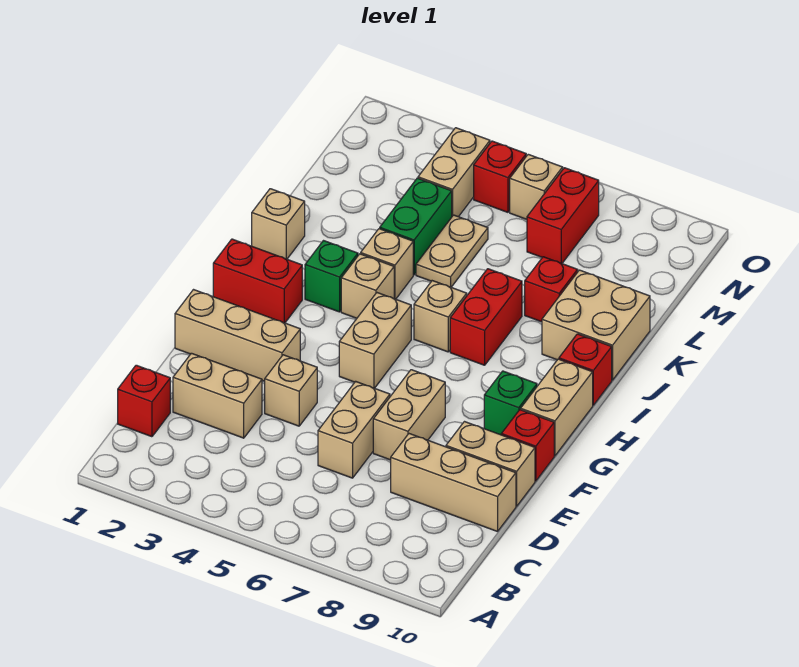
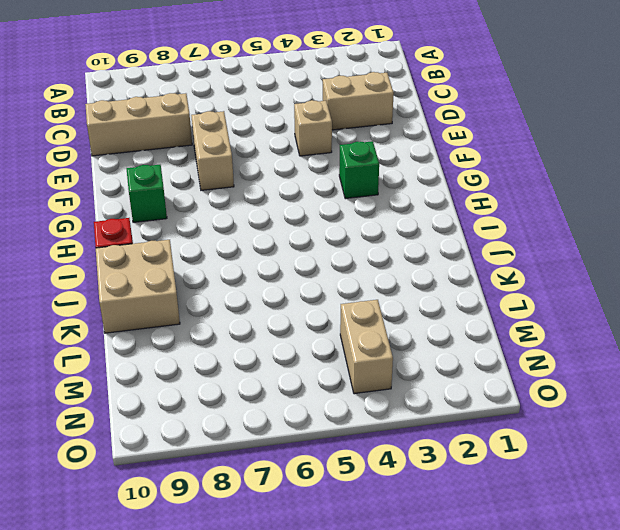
green brick G3 level 1 -> green brick I3 level 1
none -> red brick C1 level 1
none -> tan brick D6:E6 level 1
none -> tan brick E9:E10 level 1

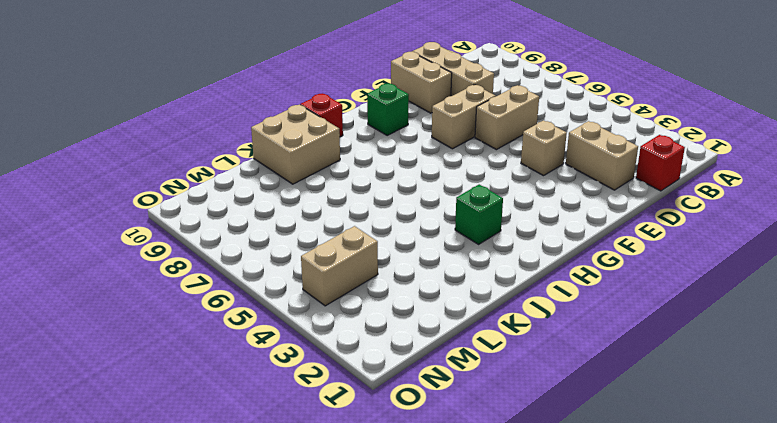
none -> tan brick F1:F3 level 1
none -> red brick F10 level 1
none -> tan brick G5:H5 level 1

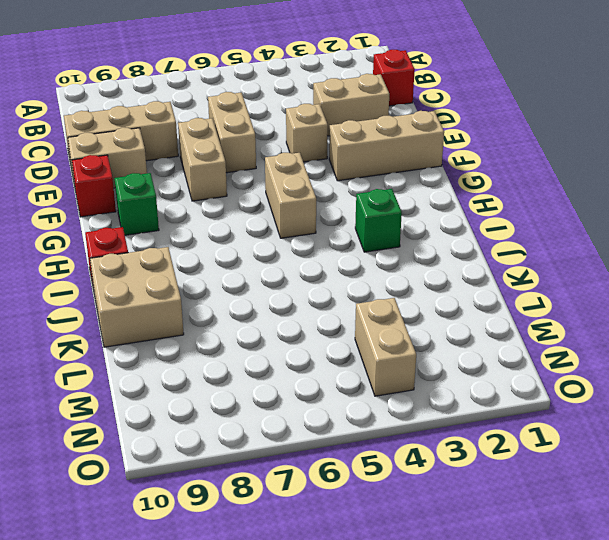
none -> tan brick G10:H10 level 1
none -> red brick H1:H2 level 1
none -> tan brick I4 level 1

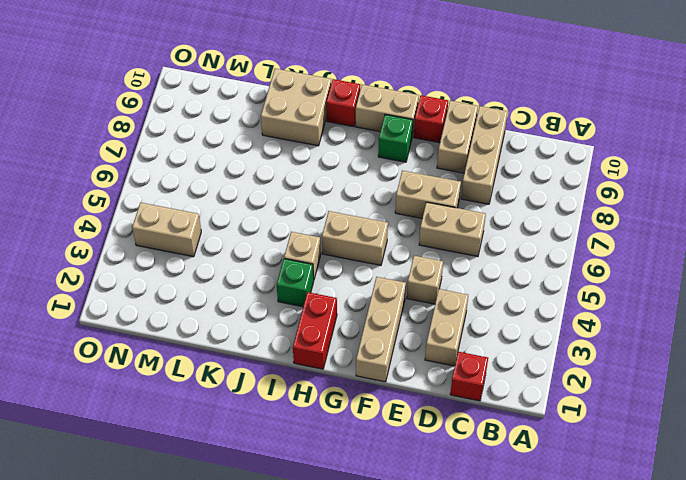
none -> tan brick I6 level 1
none -> red brick I7:J7 level 1
none -> tan brick J1 level 1

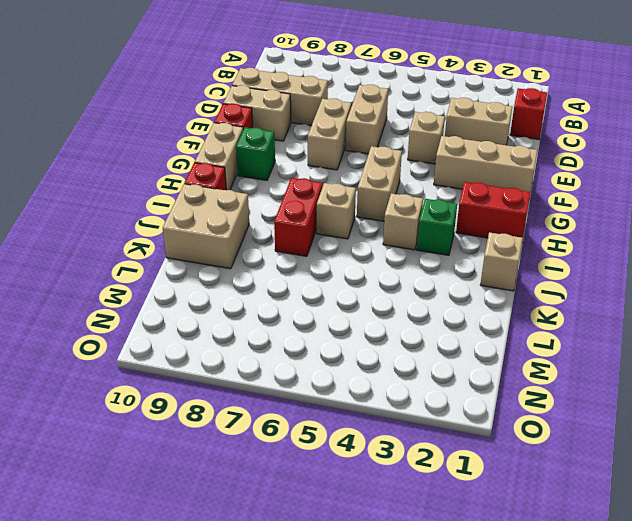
none -> tan brick J4 level 1
none -> green brick K4:L4 level 1
none -> tan plate K5:L5 level 1

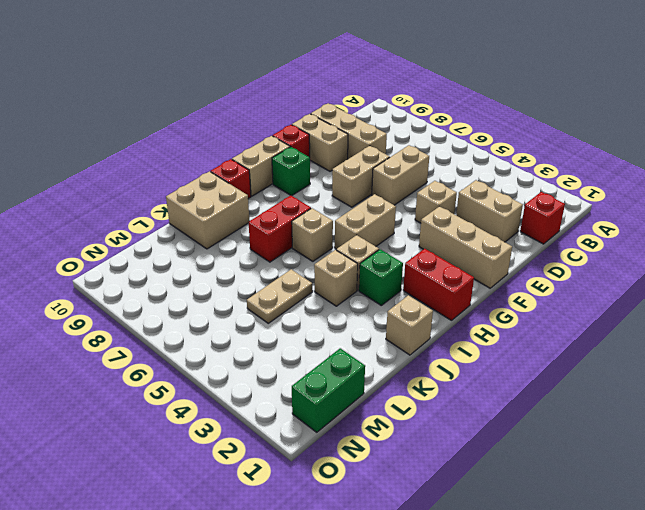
green brick M1:N1 level 1 -> green brick K4:L4 level 1
none -> red brick K8 level 1
none -> tan brick M4:N4 level 1
none -> red brick M7:N7 level 1

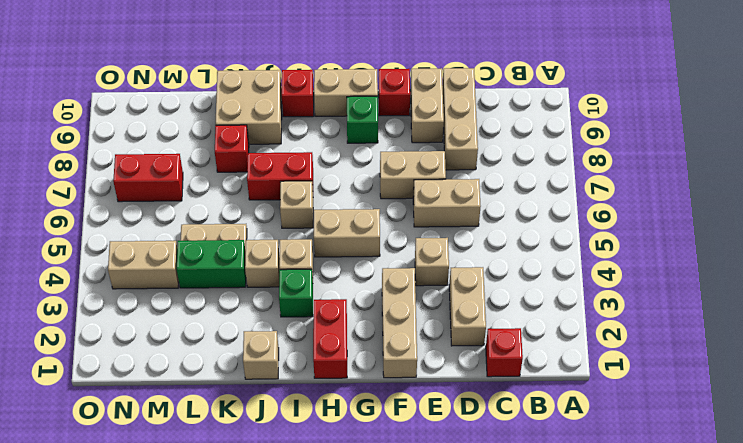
none -> red brick N5 level 1
none -> tan brick N6 level 1

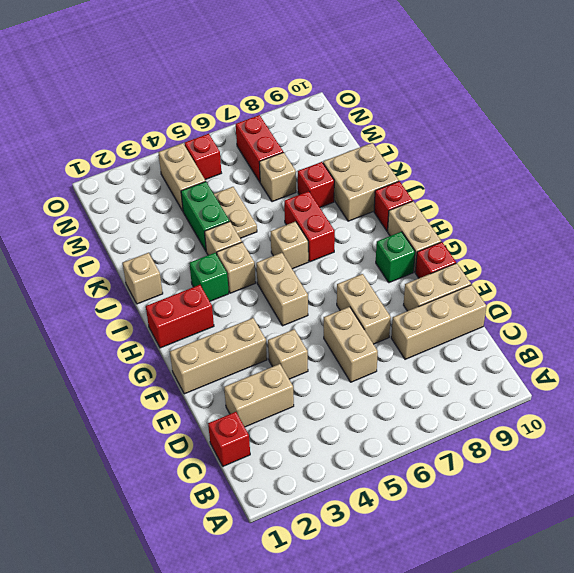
tan brick L7 level 1 -> tan brick N6 level 1

